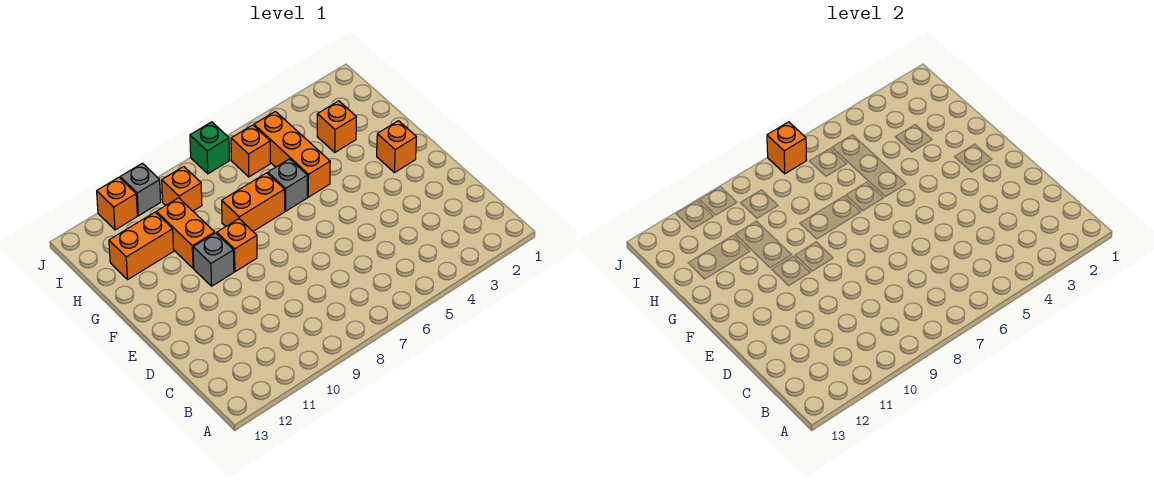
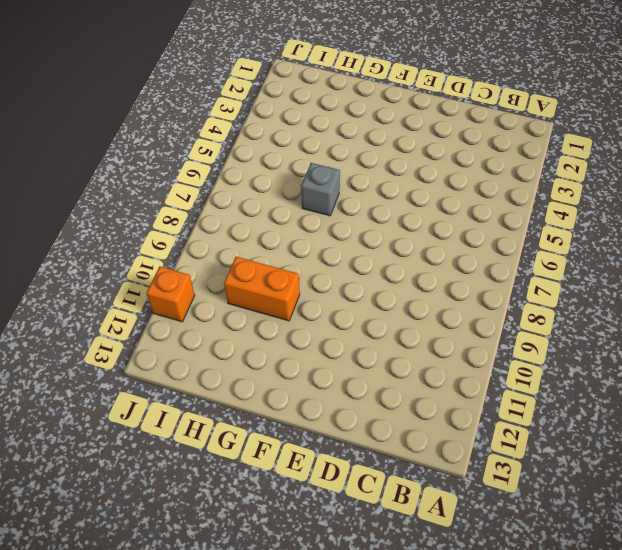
none -> orange brick F2 level 1
none -> orange brick F9 level 1
none -> grey brick F10 level 1

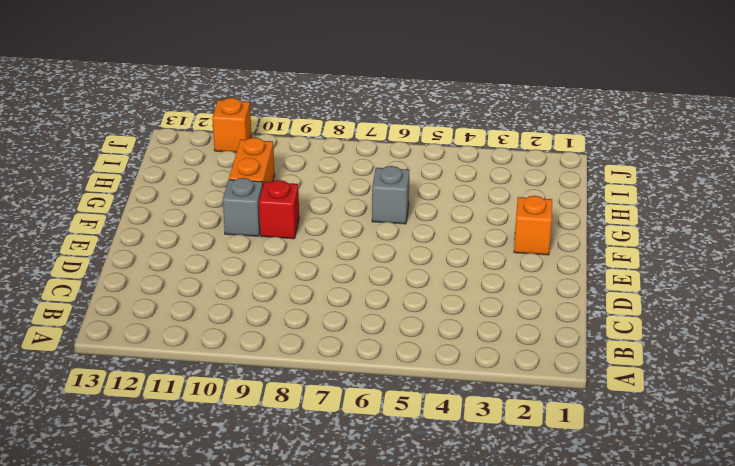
red brick F9 level 1 -> orange brick F9 level 1
none -> orange brick G5:I5 level 1
none -> orange brick G7:G8 level 1
none -> orange brick H3 level 1

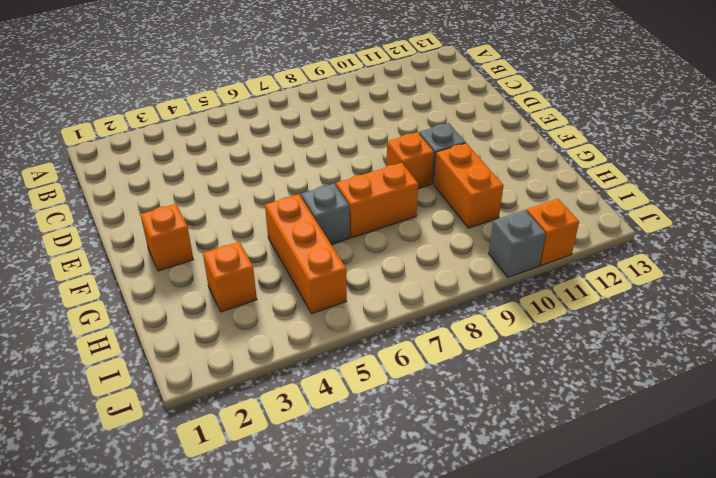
none -> orange brick H11:H12 level 1
none -> orange brick I6 level 1
none -> orange brick I9 level 1

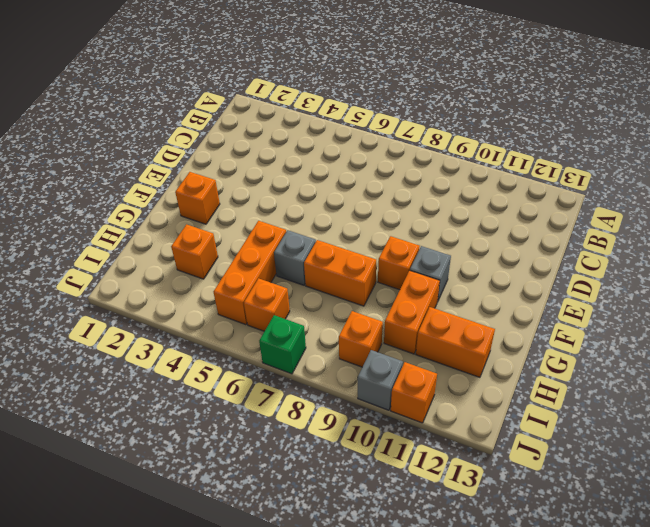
none -> orange brick J7 level 2

